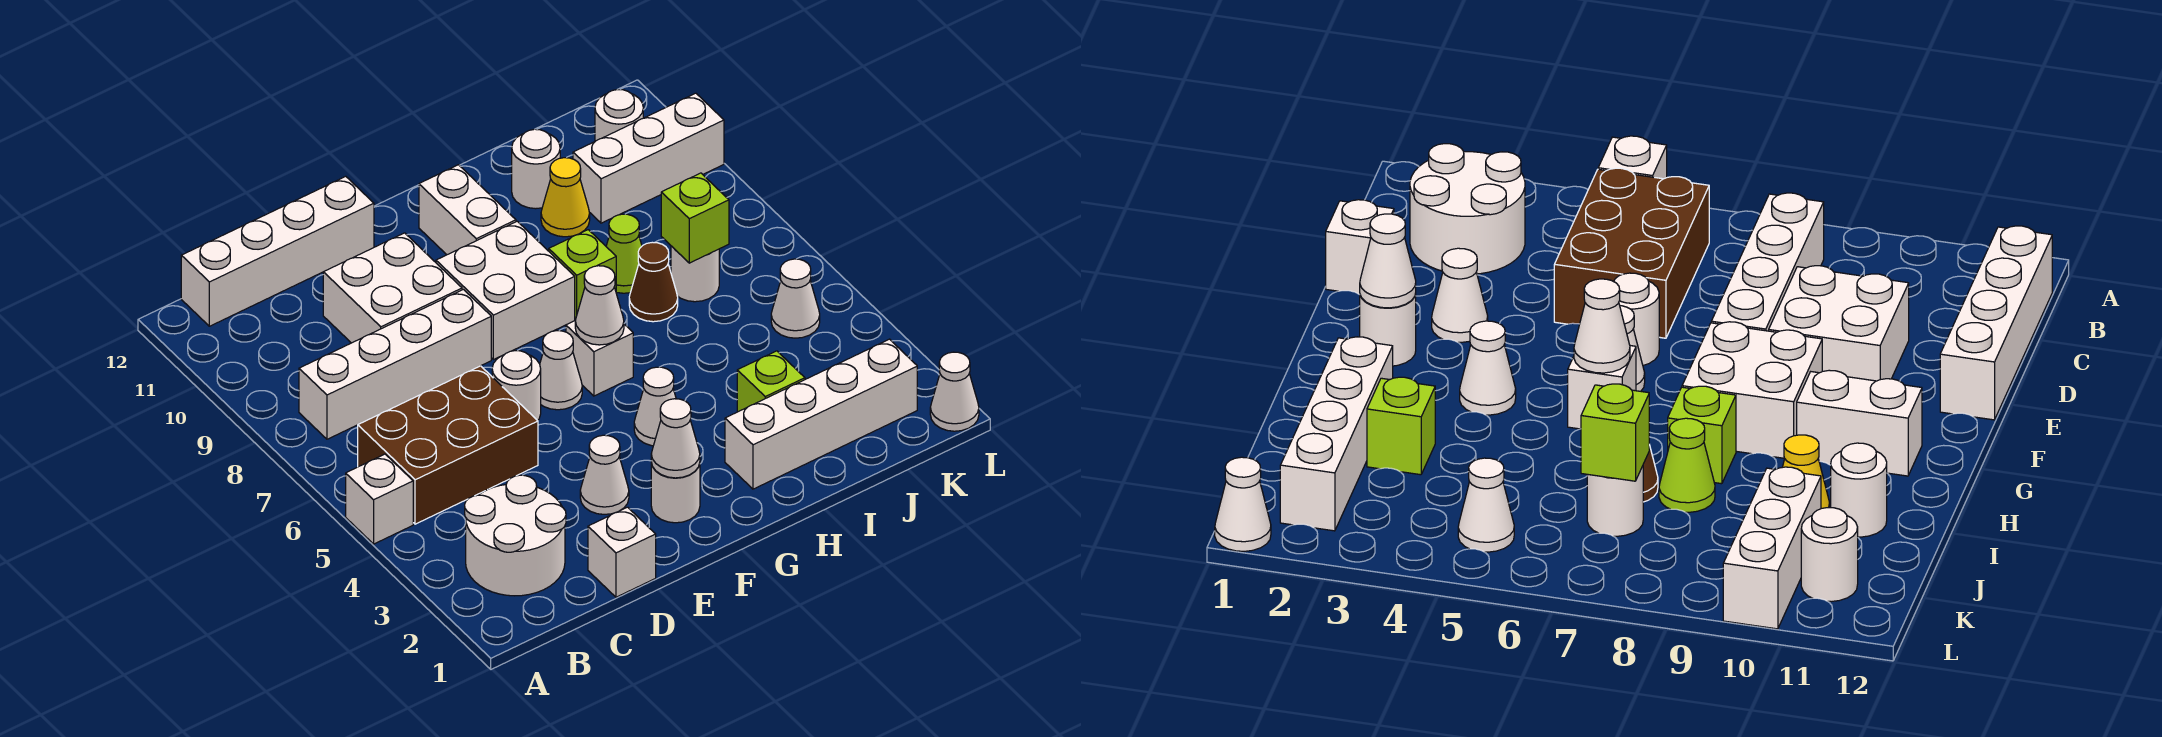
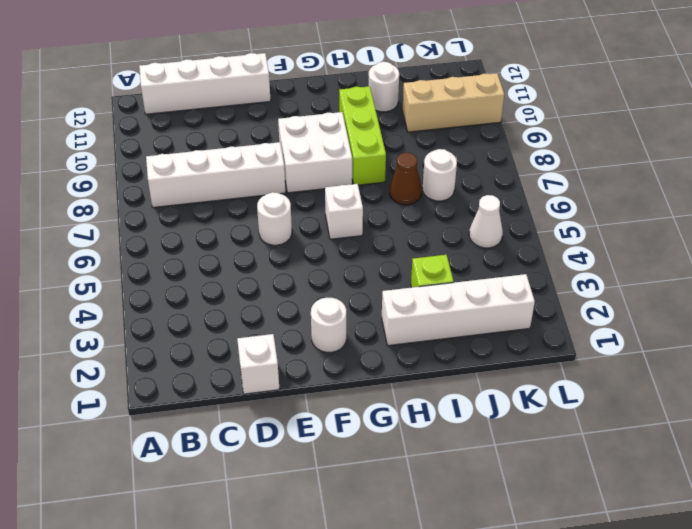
lime brick H8:H10 level 1 -> lime brick H8 level 1
tan brick J10:L10 level 1 -> white brick J10:L10 level 1
none -> white brick A5 level 1
none -> white round brick B2:C3 level 1
none -> brown brick B5:D6 level 1
none -> white brick D9:E10 level 1

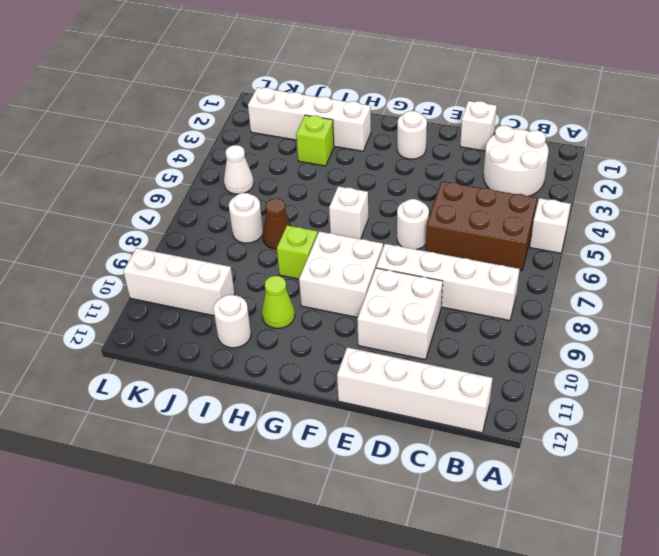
lime cone H10 level 1 -> lime cone I8 level 1
none -> white cone E3 level 1
none -> white cone F6 level 1
none -> white cone G4 level 1
none -> white brick G10:G11 level 1

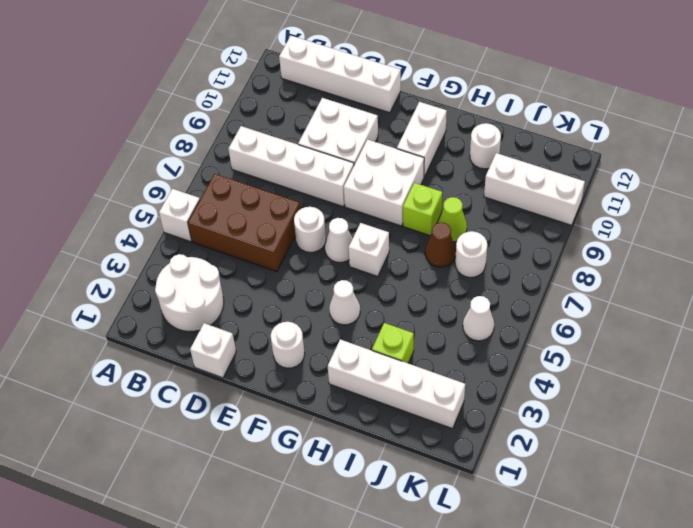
none -> white cone E3 level 1
none -> yellow cone I10 level 1
none -> white round brick K11 level 1
none -> white cone L1 level 1

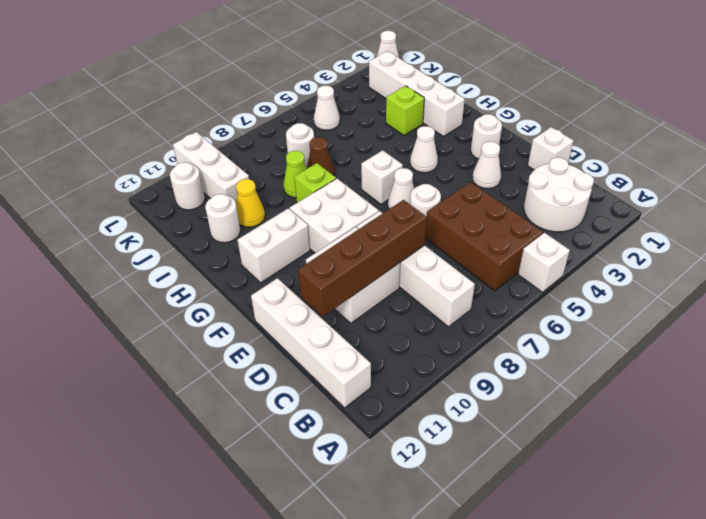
brown brick D8:D11 level 2 -> none
none -> white cone F2 level 2
none -> white cone G6 level 2
none -> lime brick J7 level 2

